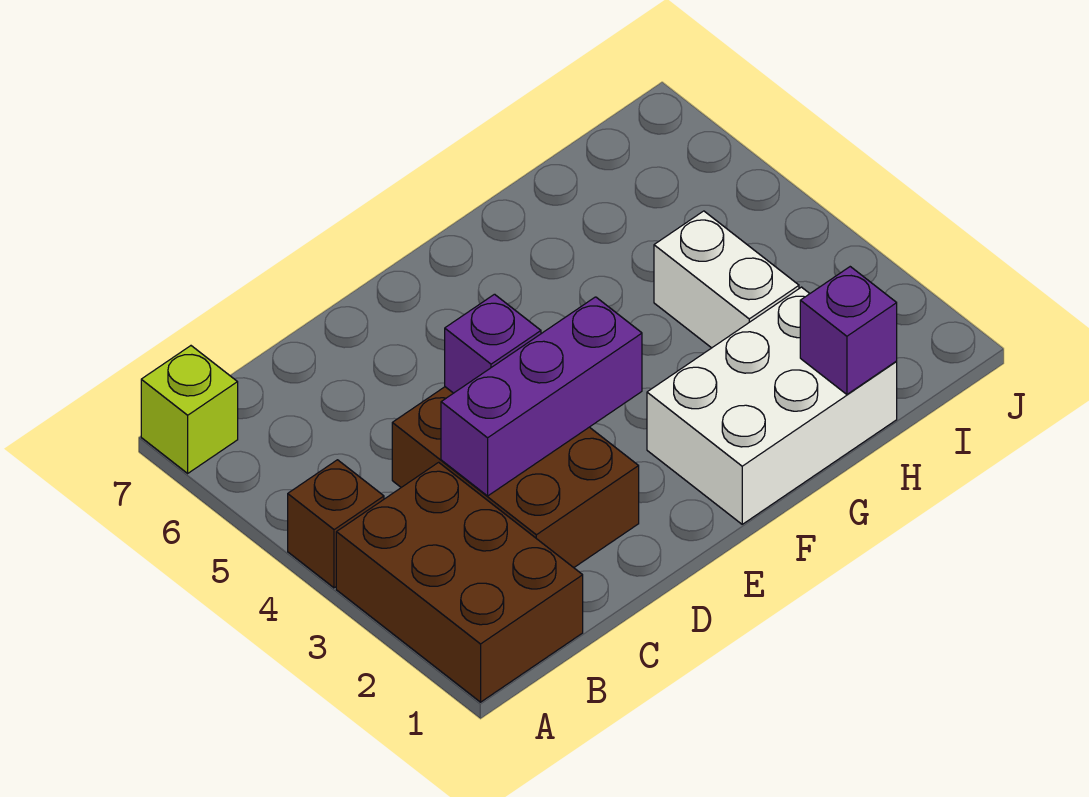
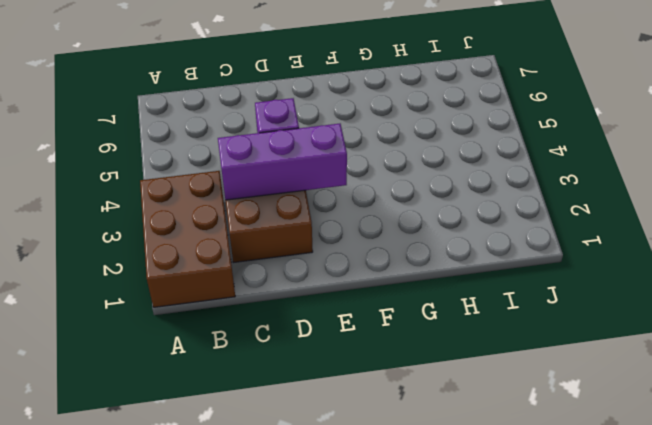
none -> brown brick A4 level 1
none -> lime brick A7 level 1

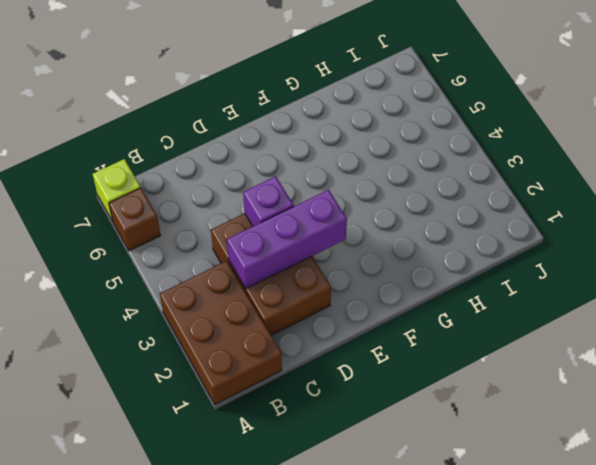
brown brick A6 level 1 -> brown brick A4 level 1
none -> white brick F1:H2 level 1
none -> white brick H3:H4 level 1

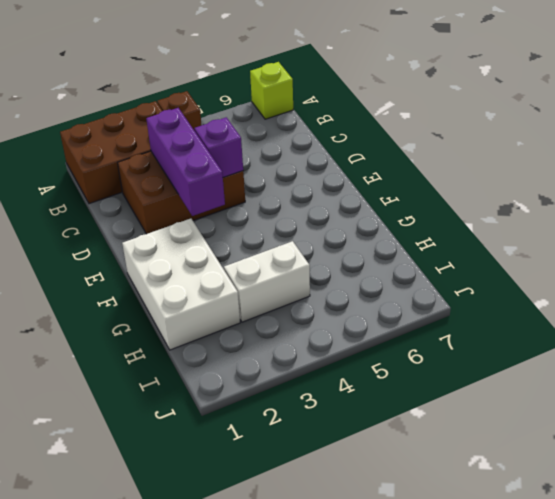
none -> purple brick H1 level 2

